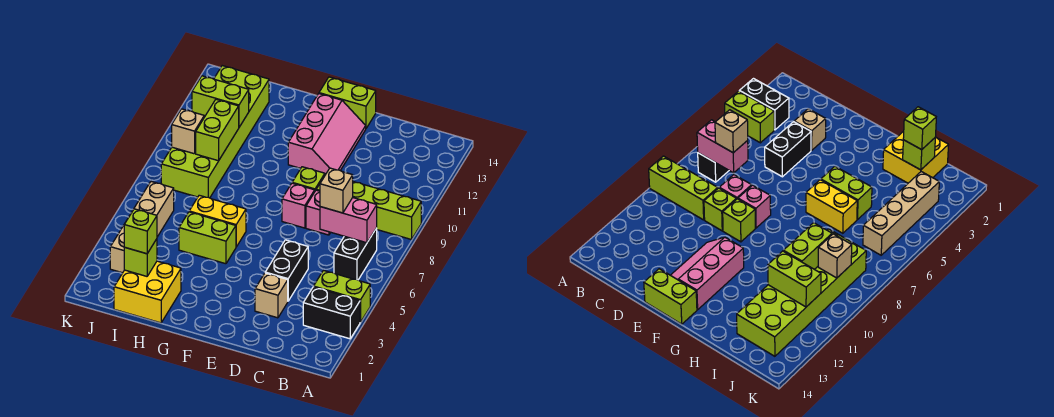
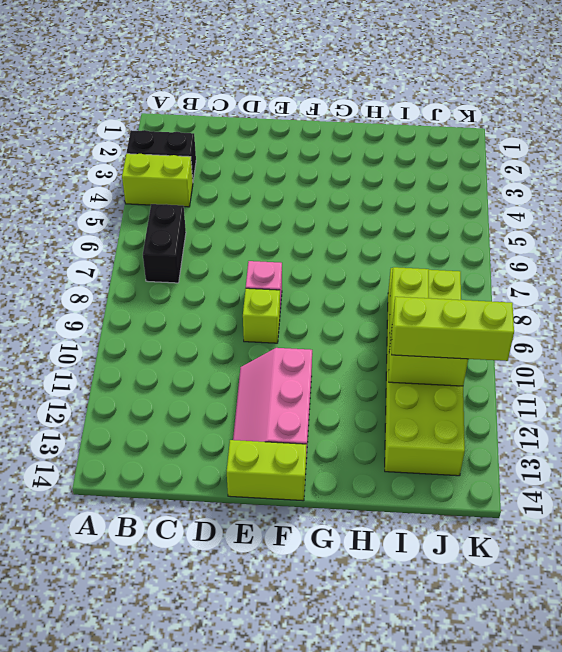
lime brick I11:K11 level 3 -> lime brick A9:C9 level 1
none -> tan brick D3 level 1
none -> black brick D4:D5 level 1
none -> pink brick D8 level 1

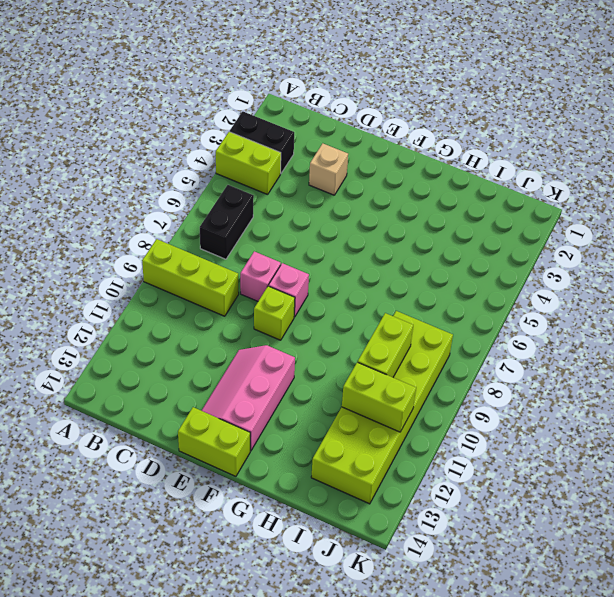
none -> black brick D4:D5 level 1
none -> lime brick D9 level 1
none -> lime brick G5:H5 level 1

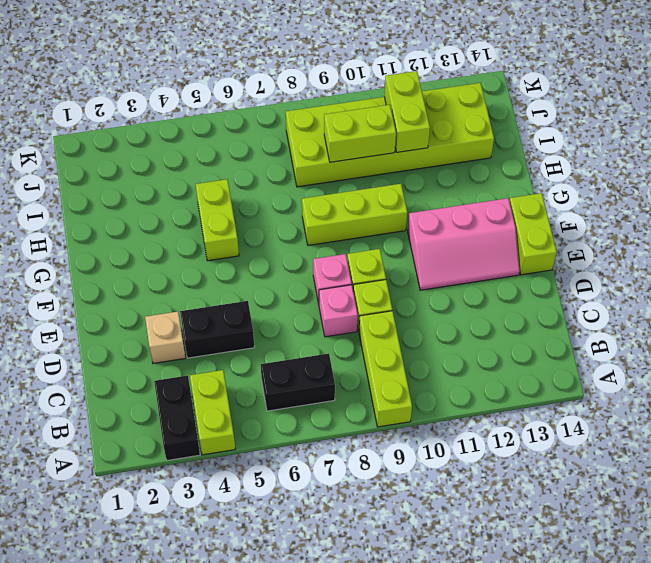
lime brick G8:G10 level 1 -> none
none -> yellow brick G6:H6 level 1
none -> yellow brick H1:I2 level 1
none -> tan brick J3:J6 level 1

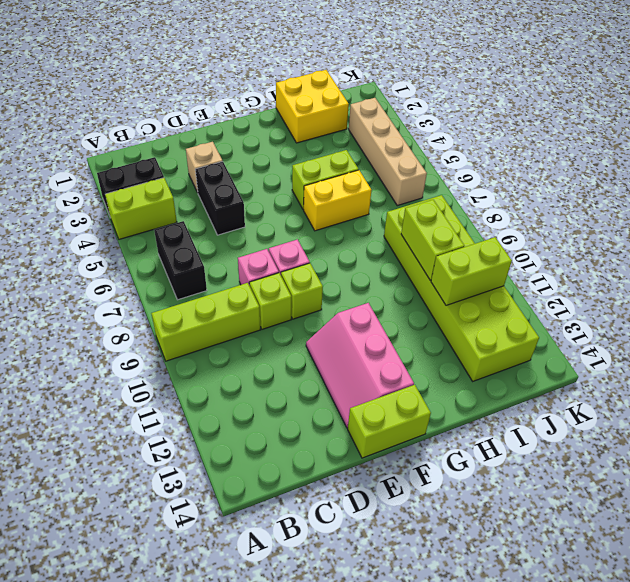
none -> pink brick B7:C7 level 2
none -> lime brick I2 level 2
none -> tan brick J9 level 2

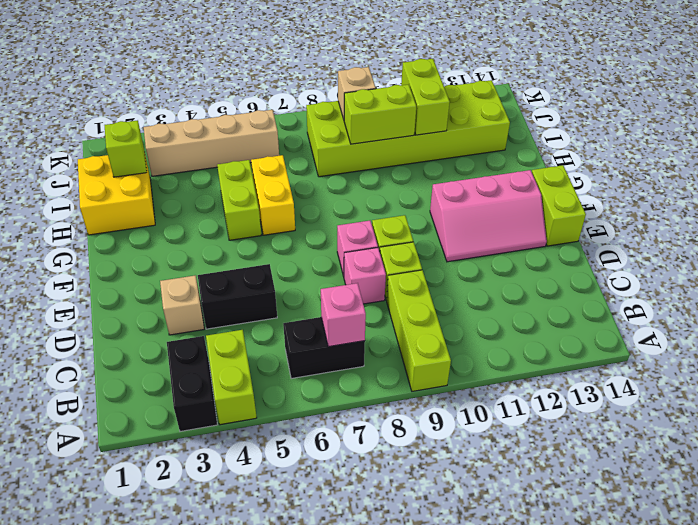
pink brick B7 level 2 -> pink brick B7:C7 level 2
none -> tan brick C7 level 3
none -> lime brick I2 level 3

